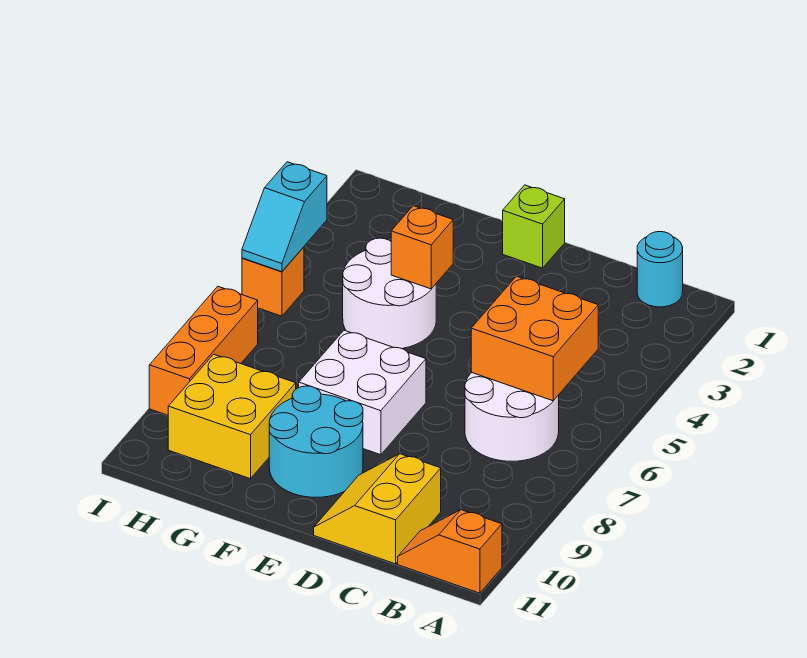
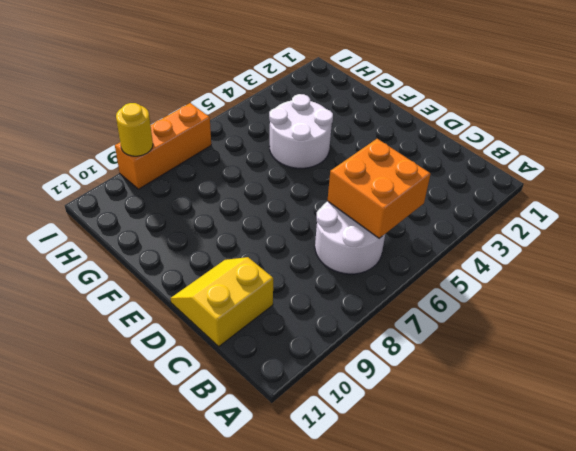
yellow round brick I9 level 2 -> none
none -> orange slope A11:B11 level 1 top A
none -> cyan round brick B1 level 1
none -> lime brick E1 level 1

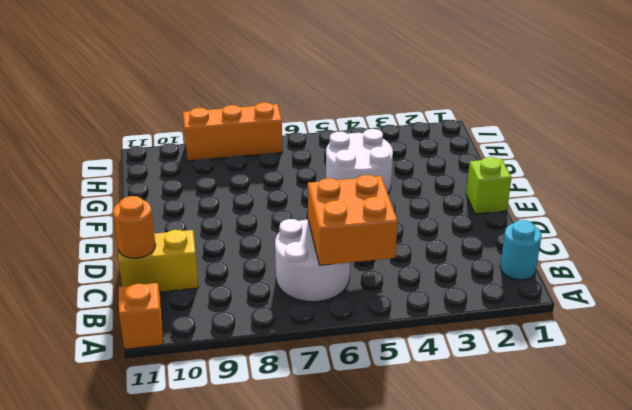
orange round brick C11 level 2 -> none
none -> white brick E7:F8 level 1
none -> cyan round brick E9:F10 level 1
none -> yellow brick G9:H10 level 1

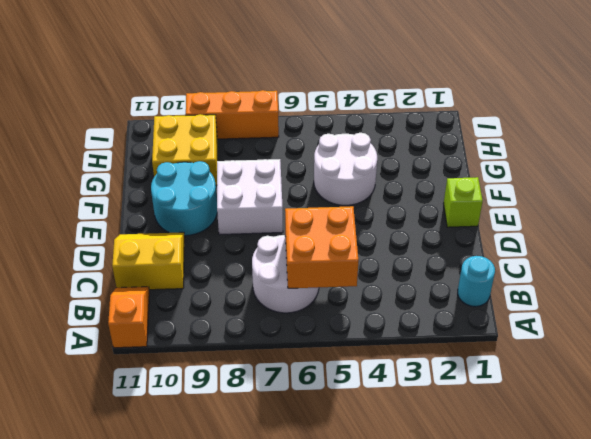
none -> orange brick I5 level 1
none -> orange brick F4 level 2
none -> cyan slope I4:I5 level 2 top 4

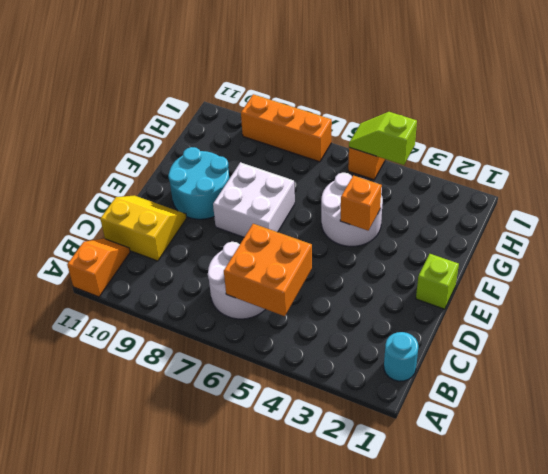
lime slope I4:I5 level 2 top 4 -> cyan slope I4:I5 level 2 top 4
none -> yellow brick G9:H10 level 1

